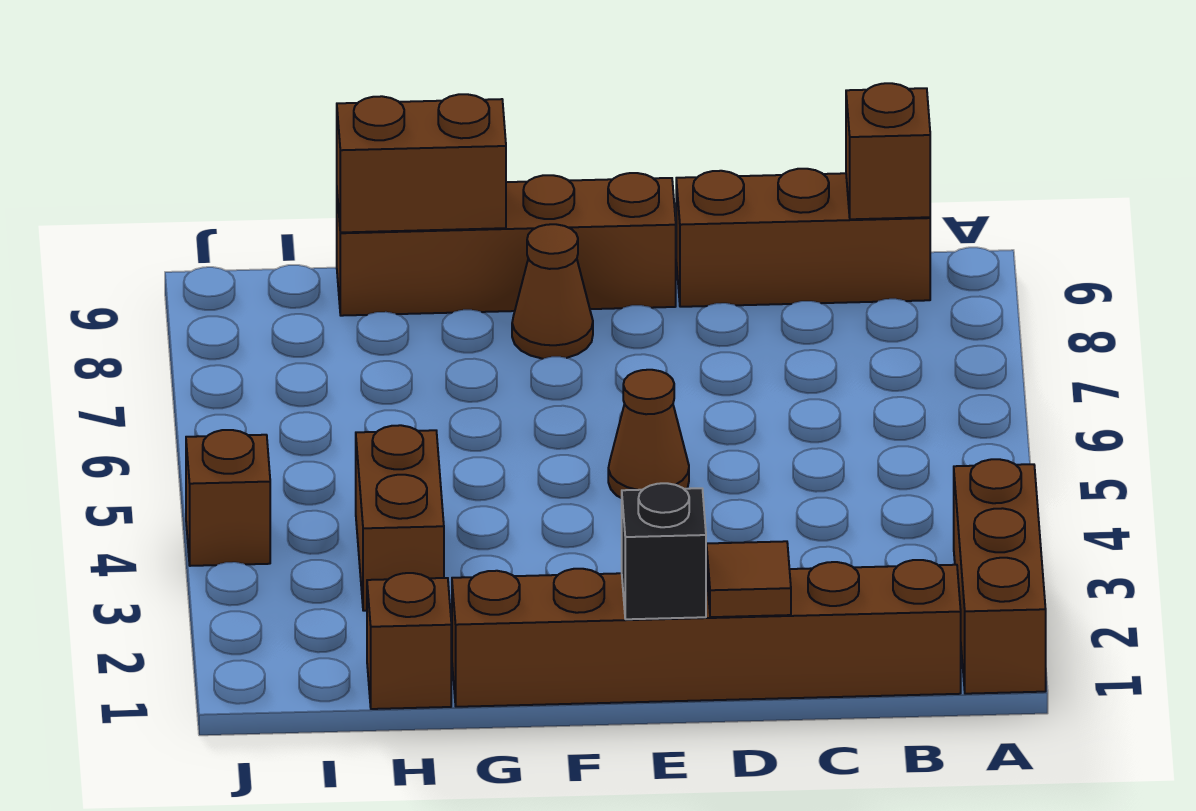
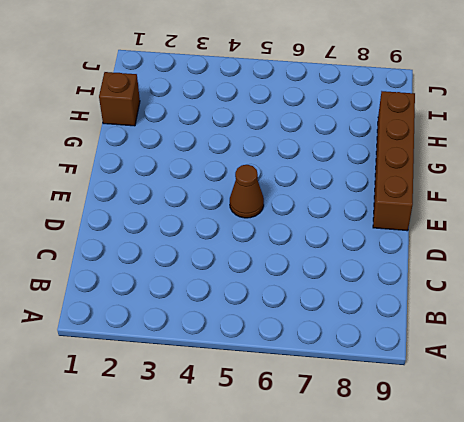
none -> brown brick A1:A3 level 1
none -> brown brick B1:G1 level 1
none -> brown brick B9:D9 level 1

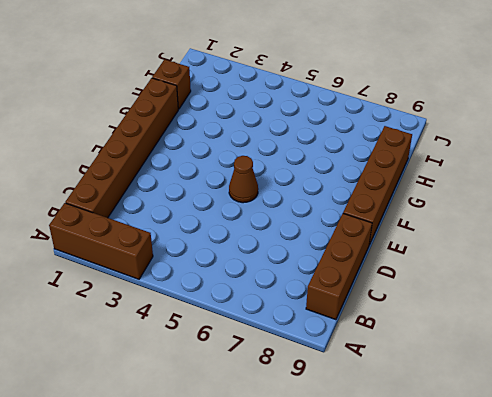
none -> brown cone F8 level 1
none -> brown brick H3:H4 level 1
none -> brown brick J4 level 1

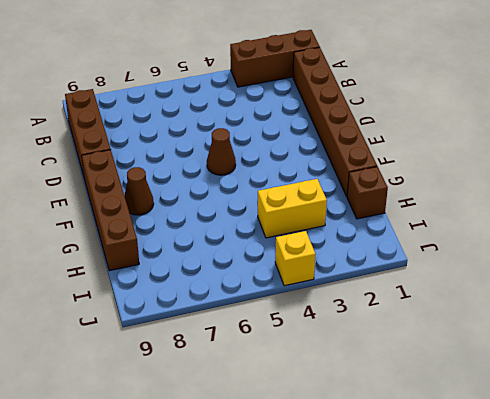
yellow brick H3:H4 level 1 -> brown brick H3:H4 level 1
yellow brick J4 level 1 -> brown brick J4 level 1
none -> brown brick B9 level 2
none -> brown tile D1 level 2
none -> black brick E1 level 2

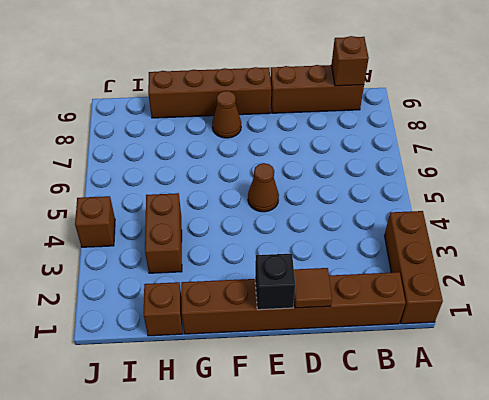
none -> brown brick G9:H9 level 2

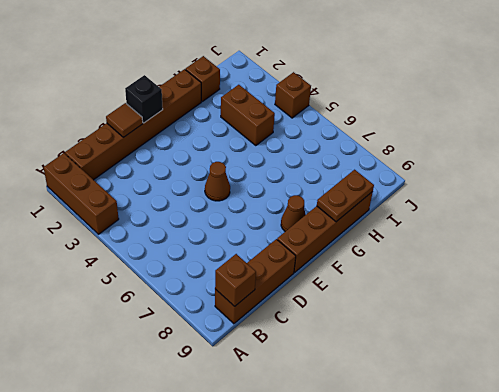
brown plate G9:H9 level 2 -> brown brick G9:H9 level 2

